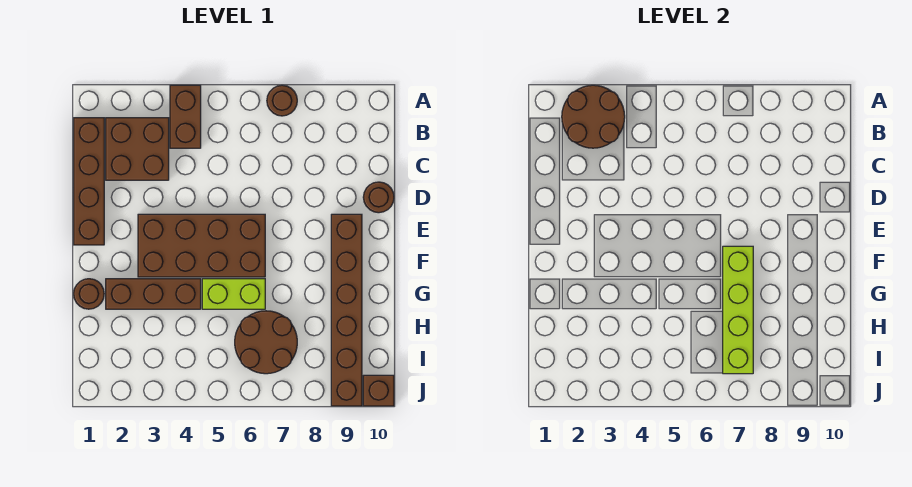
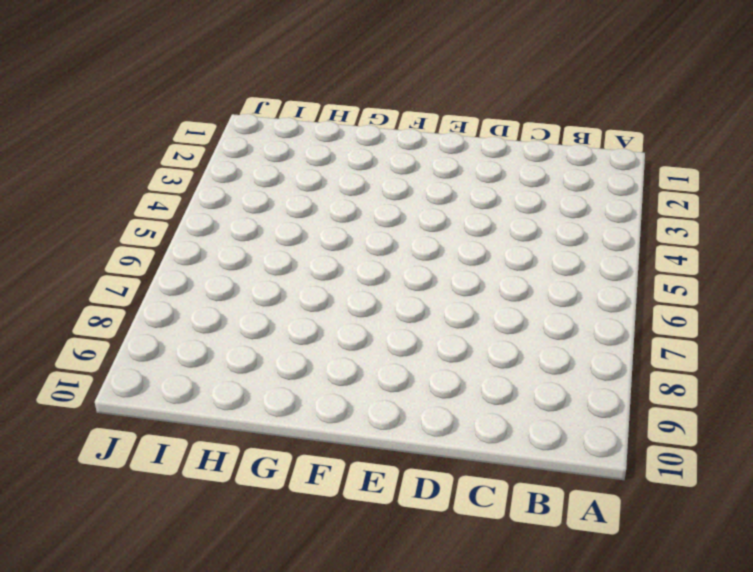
none -> brown brick A4:B4 level 1
none -> brown round brick A7 level 1
none -> brown brick B1:E1 level 1

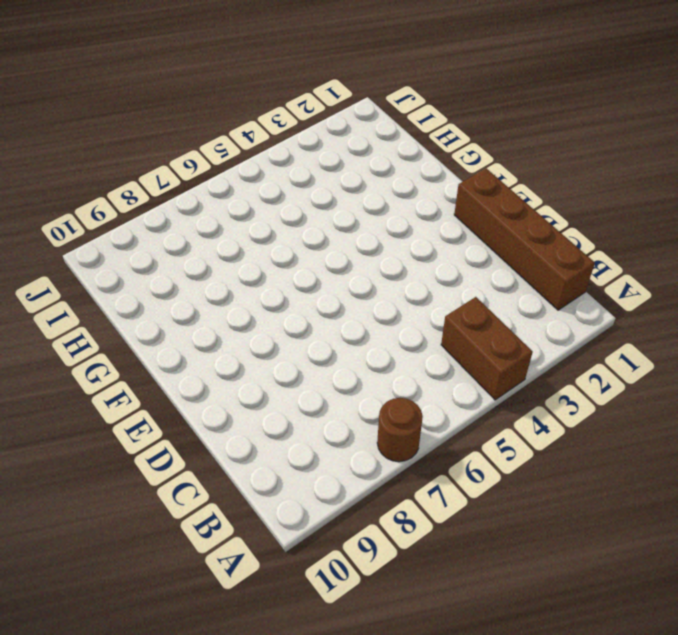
none -> brown brick B2:C3 level 1
none -> brown round brick D10 level 1
none -> brown brick E3:F6 level 1

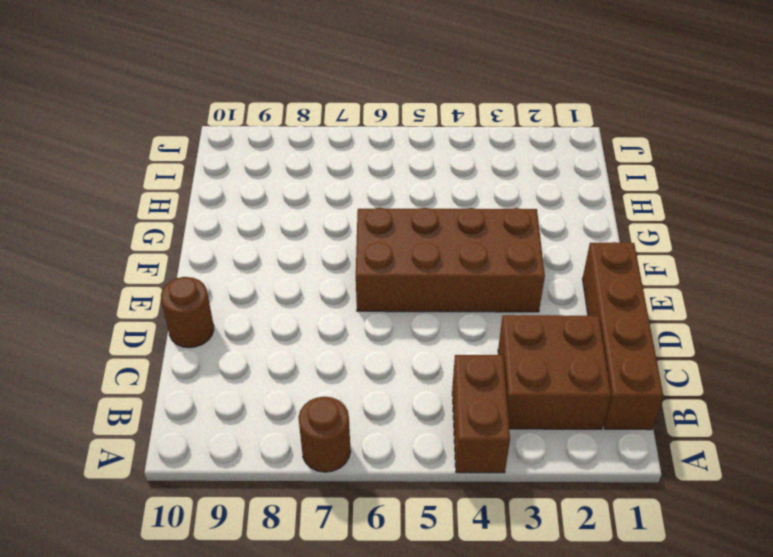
none -> brown brick E9:J9 level 1
none -> brown round brick G1 level 1
none -> brown brick G2:G4 level 1

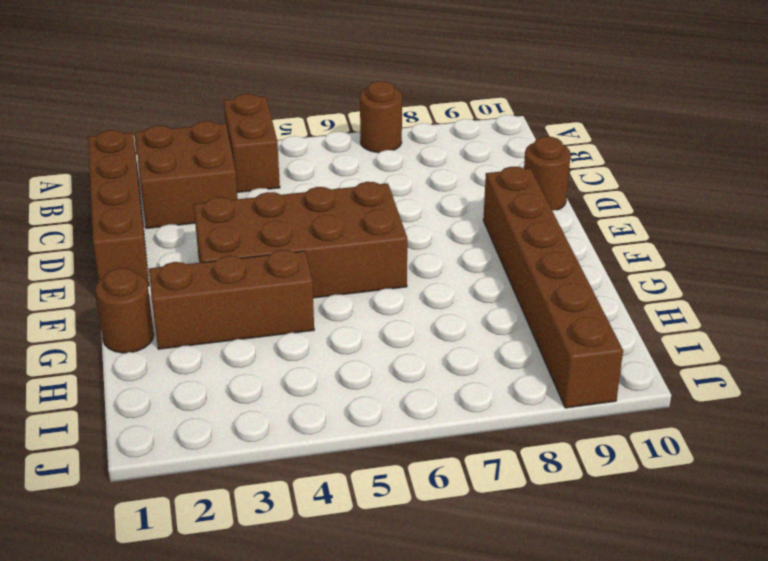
none -> lime brick G5:G6 level 1
none -> brown round brick H6:I7 level 1
none -> brown brick J10 level 1

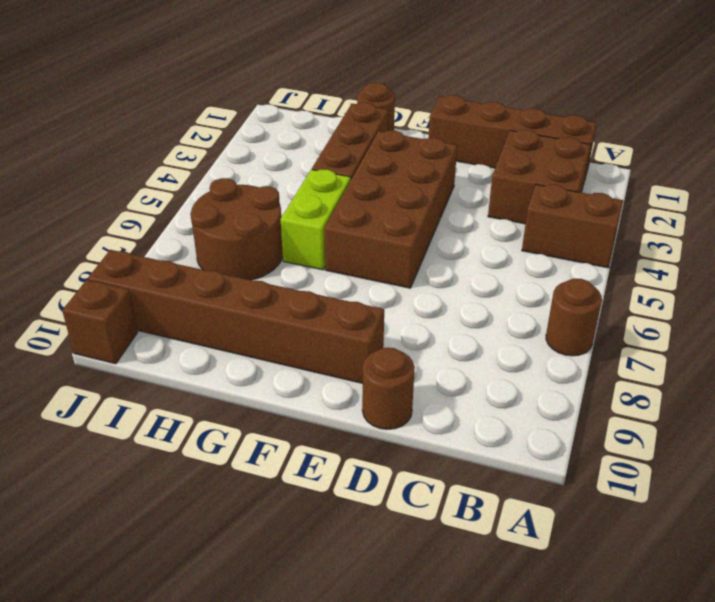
none -> brown round brick A2:B3 level 2
none -> lime brick F7:I7 level 2

